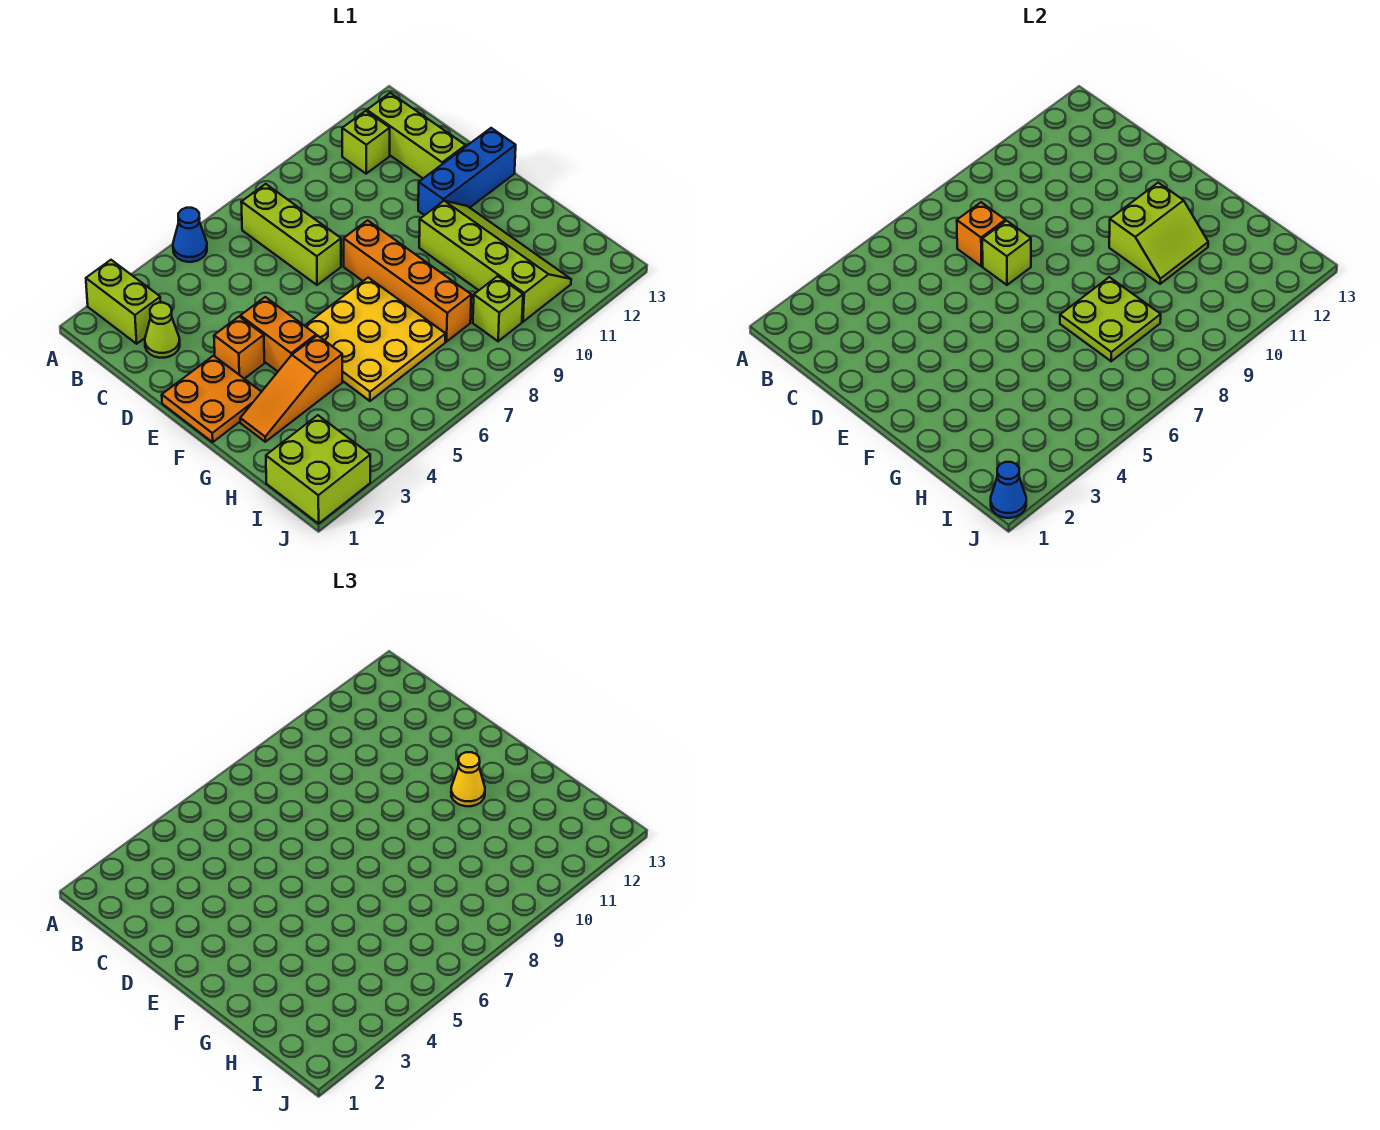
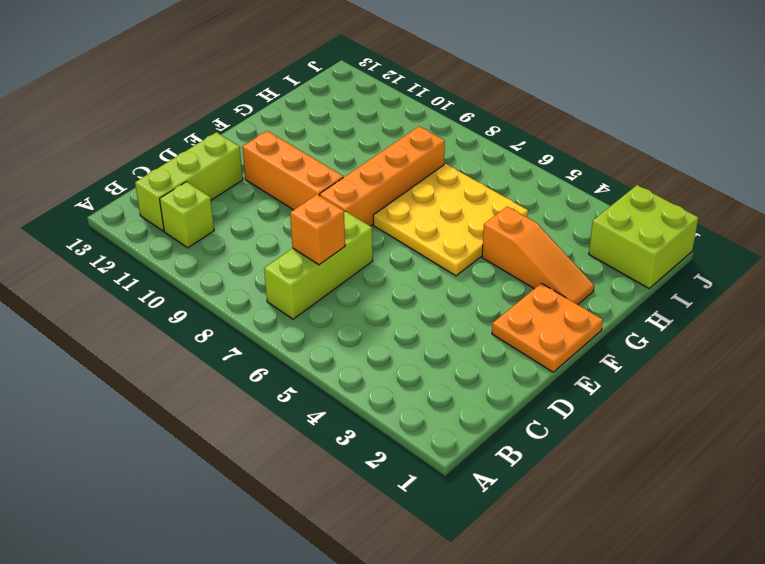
orange brick E9:E11 level 1 -> blue brick E11:E13 level 1
none -> lime brick A2:B2 level 1
none -> blue cone A5 level 1
none -> lime cone C2 level 1

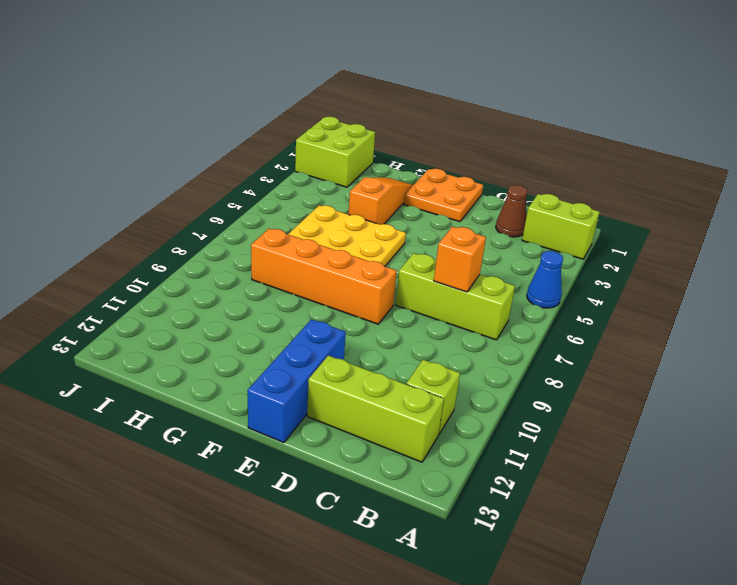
brown cone C2 level 1 -> lime cone C2 level 1
none -> orange brick E3 level 1
none -> orange brick E4:F4 level 1
none -> lime slope F10:I11 level 1 top 10

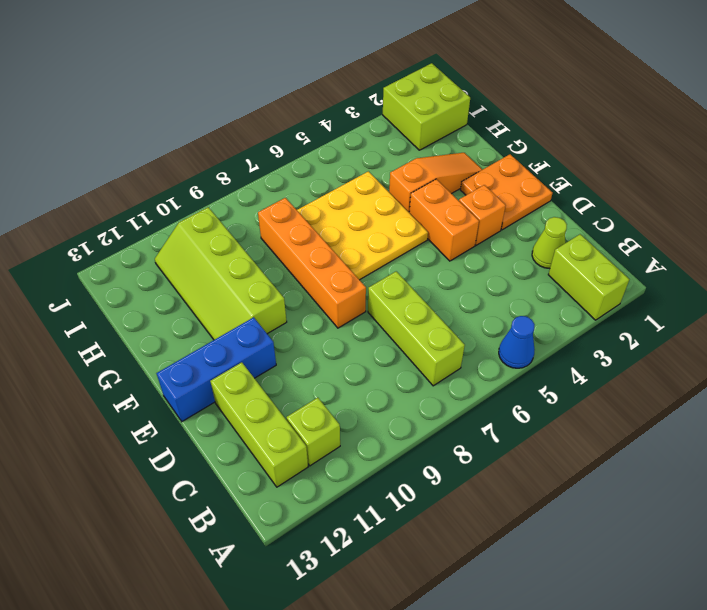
none -> lime brick I9 level 1
none -> orange brick C7 level 2
none -> lime brick D7 level 2

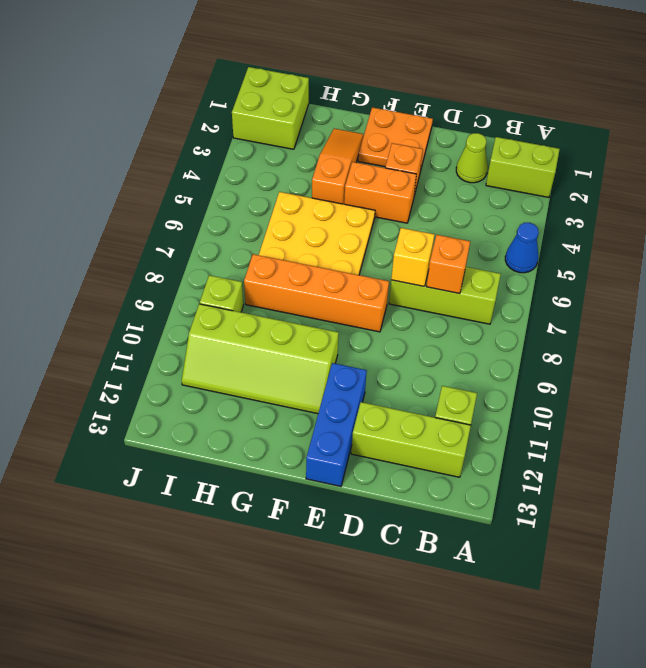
yellow brick D7 level 2 -> lime brick D7 level 2
none -> lime slope F10:G11 level 2 top F
none -> lime plate G7:H8 level 2
none -> blue cone J1 level 2

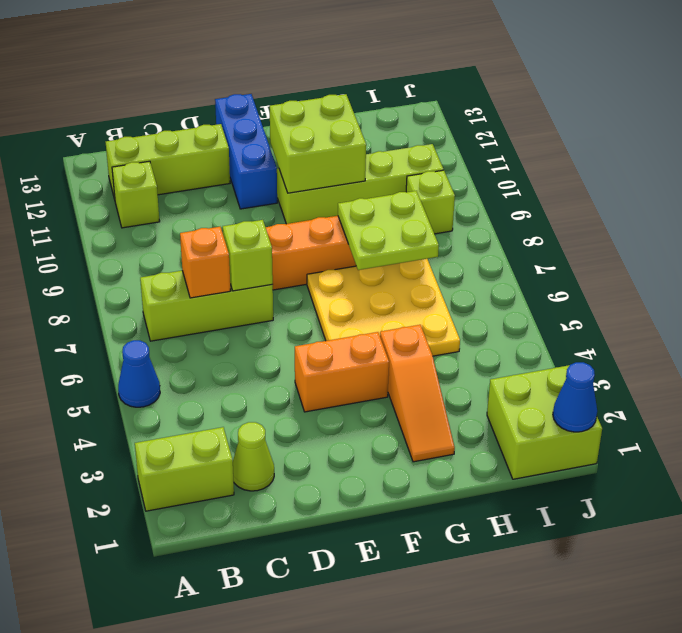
lime brick F10:G11 level 2 -> lime slope F10:G11 level 2 top F
none -> orange plate E1:F2 level 1
none -> orange brick E3 level 1
none -> yellow cone F11 level 3

